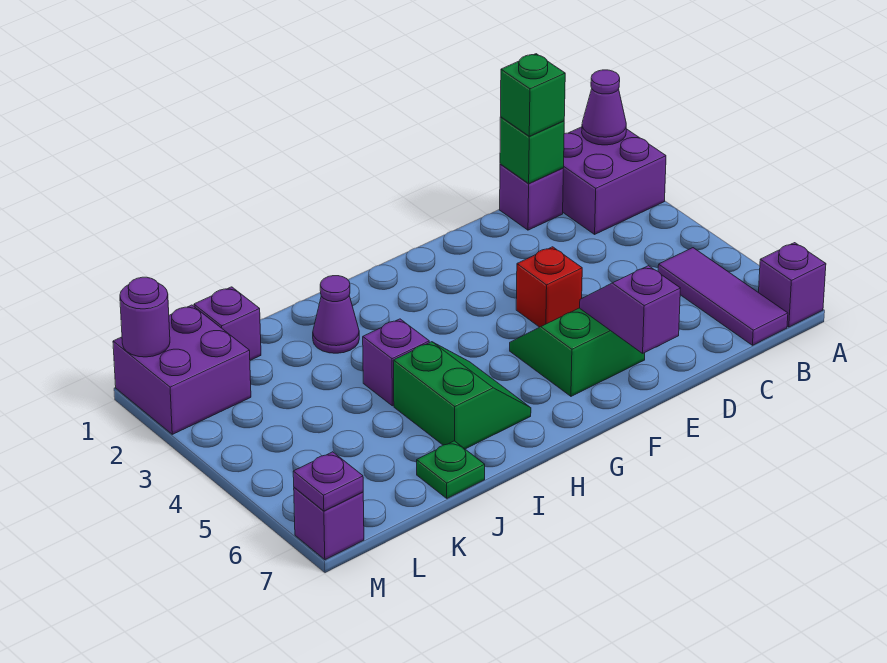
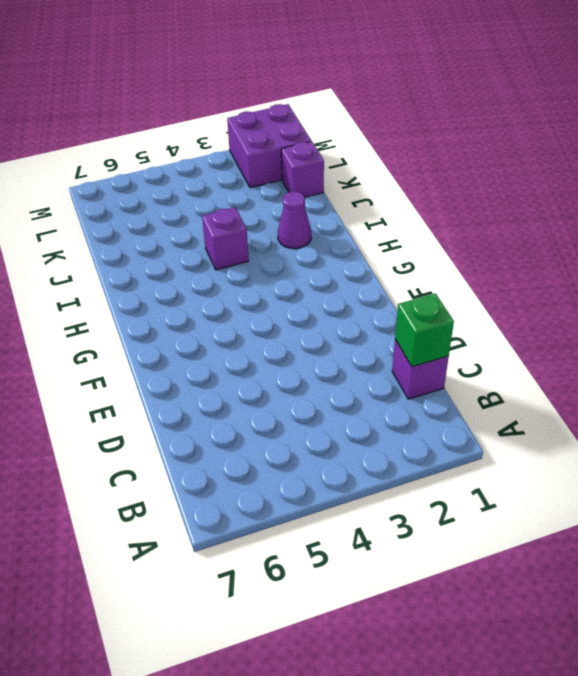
none -> purple brick A1:B2 level 1
none -> purple brick A7 level 1
none -> purple tile B5:B7 level 1

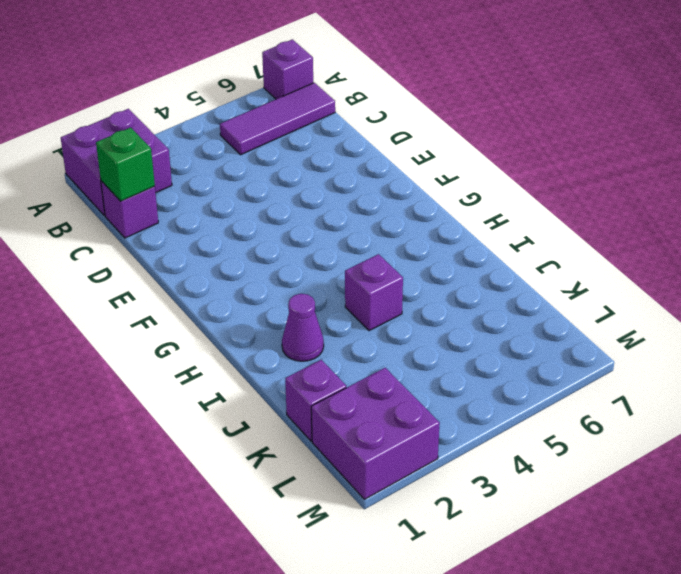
none -> red brick E4 level 1
none -> green slope E5:F6 level 1 top 6
none -> green slope H5:I6 level 1 top I

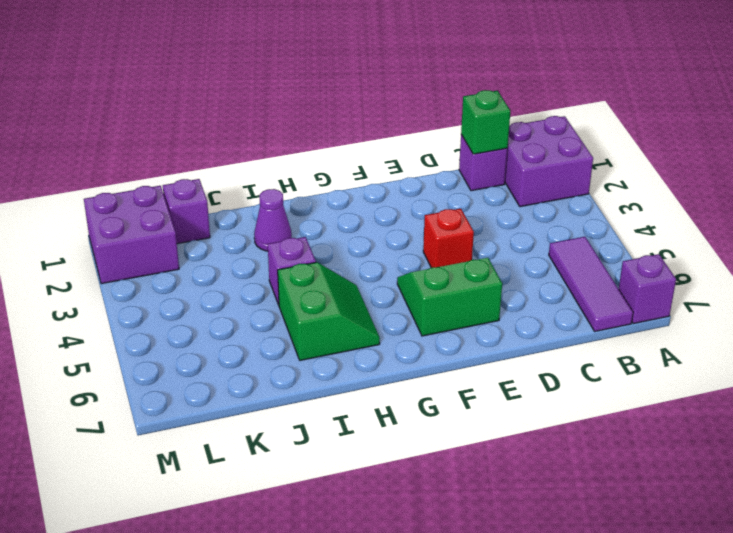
none -> green plate J7 level 1
none -> purple brick M7 level 1
none -> purple cone A1 level 2

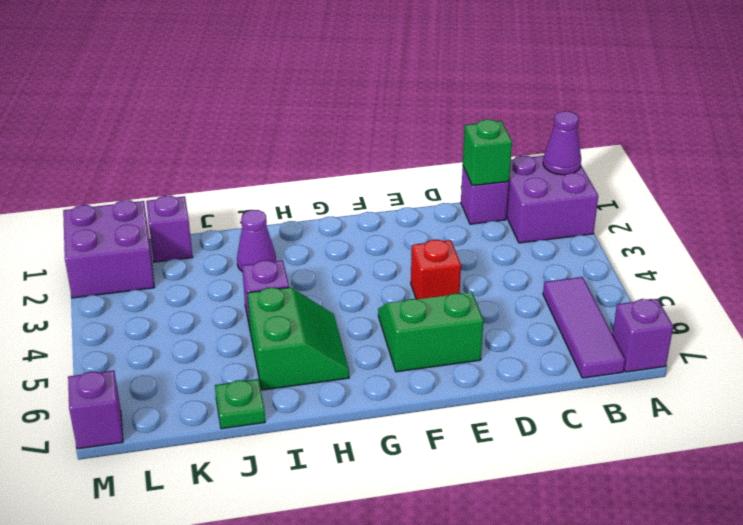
none -> purple slope E6:E7 level 2 top 7
none -> purple round brick M1 level 2
none -> purple plate M7 level 2

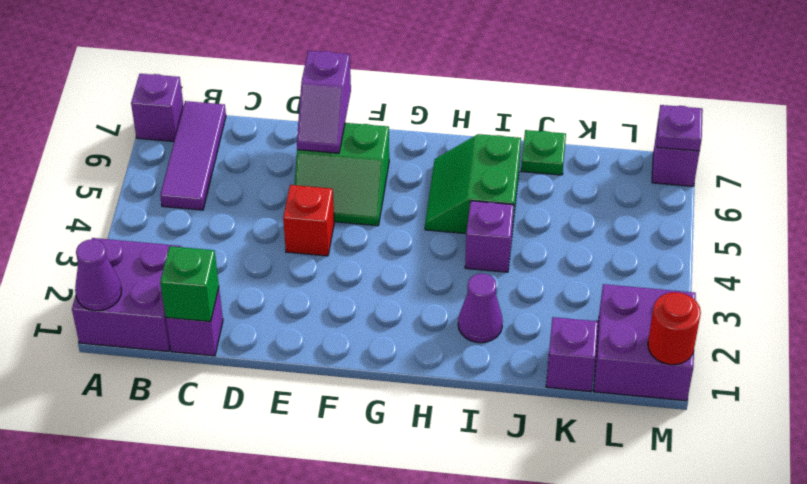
red round brick M1 level 2 -> purple round brick M1 level 2
none -> green brick C1 level 3

